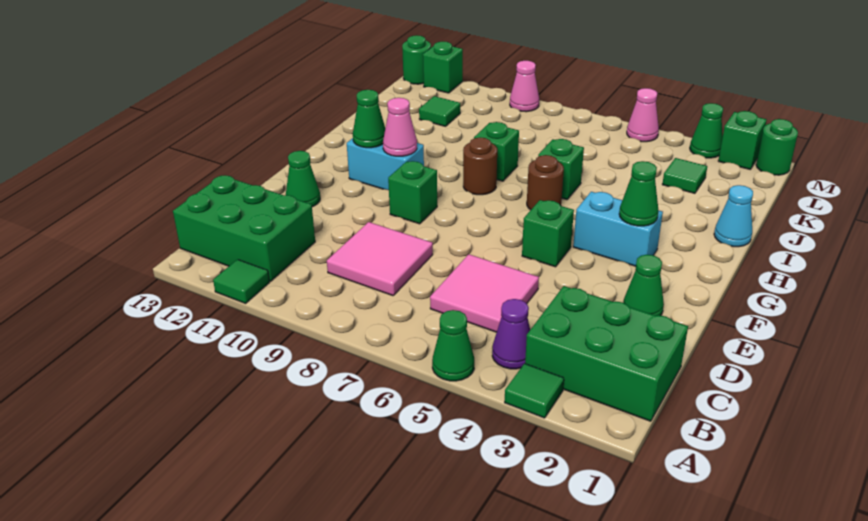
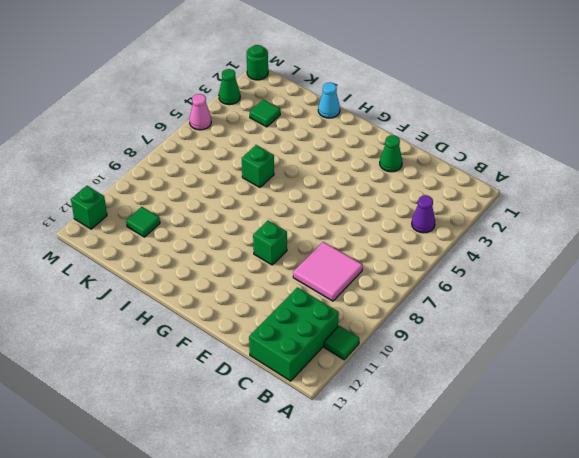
none -> green tile A3 level 1
none -> green cone A5 level 1
none -> green brick B1:C3 level 1
none -> pink tile C5:D6 level 1

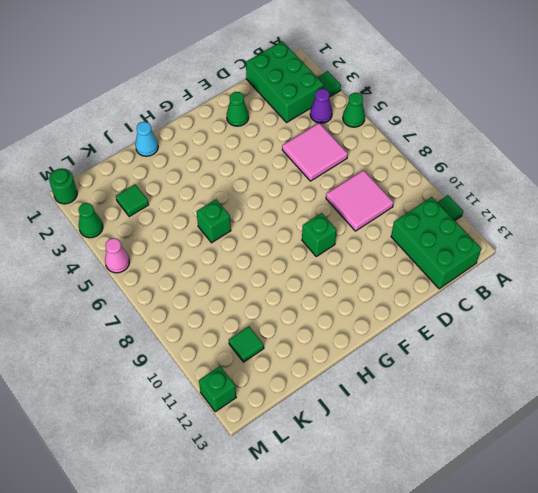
none -> green cone E12 level 1
none -> green brick F5 level 1
none -> cyan brick G3:G4 level 1
none -> cyan brick G10:G11 level 1

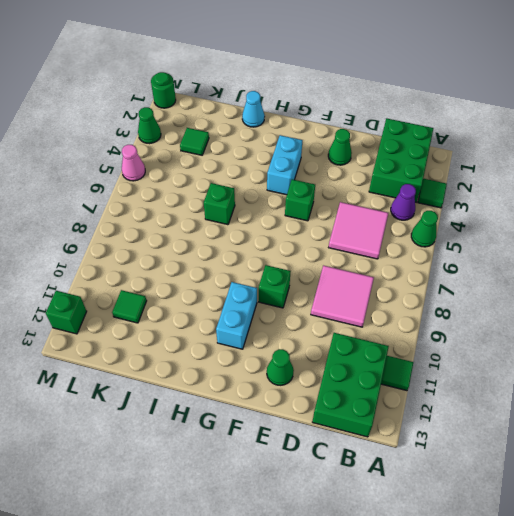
none -> brown round brick H6 level 1
none -> brown round brick H8 level 1
none -> green brick I8 level 1
none -> green brick M2 level 1

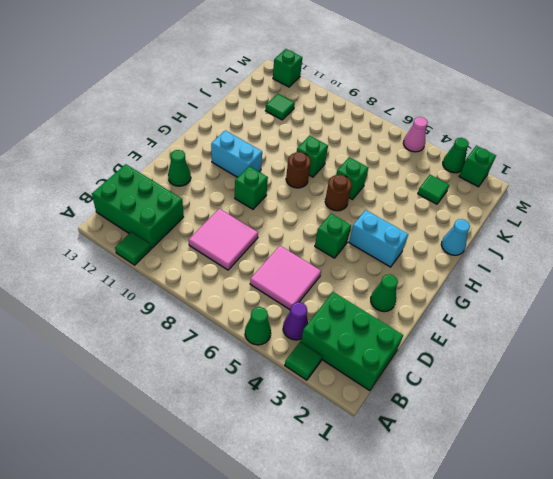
none -> green round brick M1 level 1
none -> pink cone M9 level 1
none -> green round brick M13 level 1
none -> green cone G3 level 2

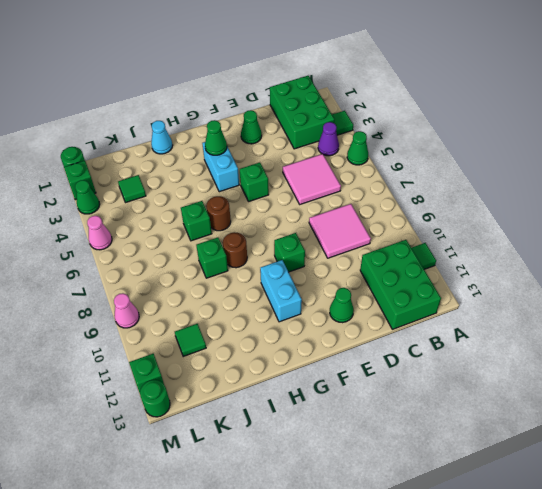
none -> pink cone G10 level 2
none -> green cone G11 level 2

